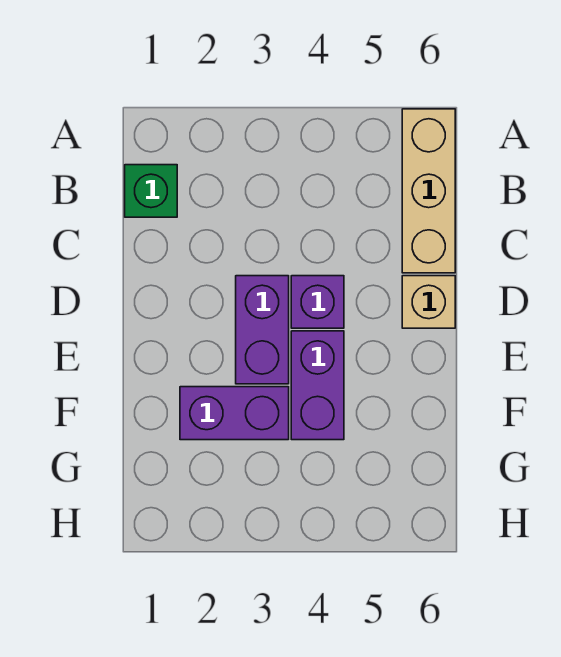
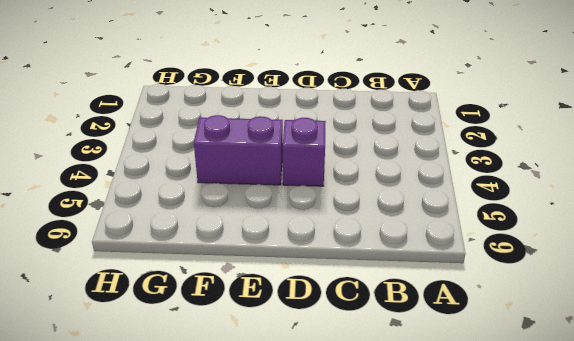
none -> tan brick A6:C6 level 1
none -> green brick B1 level 1

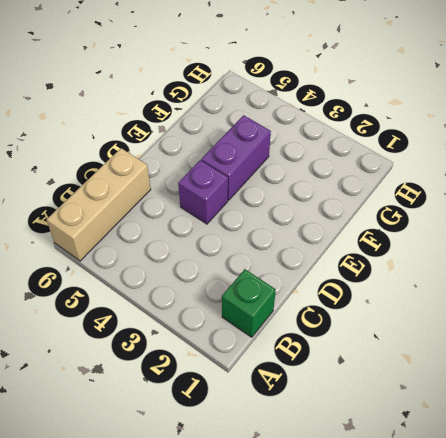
none -> purple brick D3:E3 level 1
none -> tan brick D6 level 1

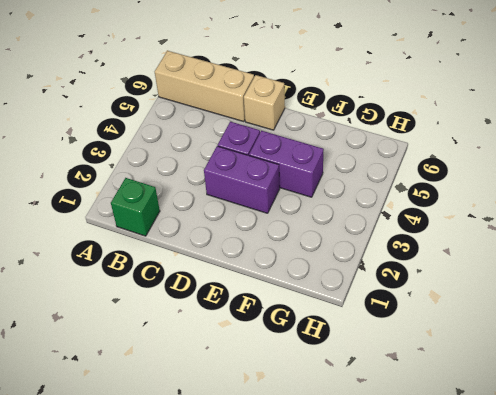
none -> purple brick F2:F3 level 1

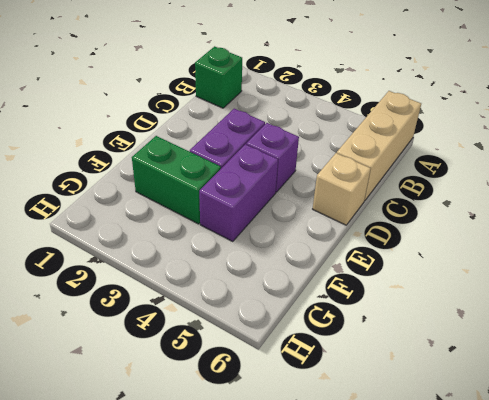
green brick F2:F3 level 1 -> purple brick F2:F3 level 1

